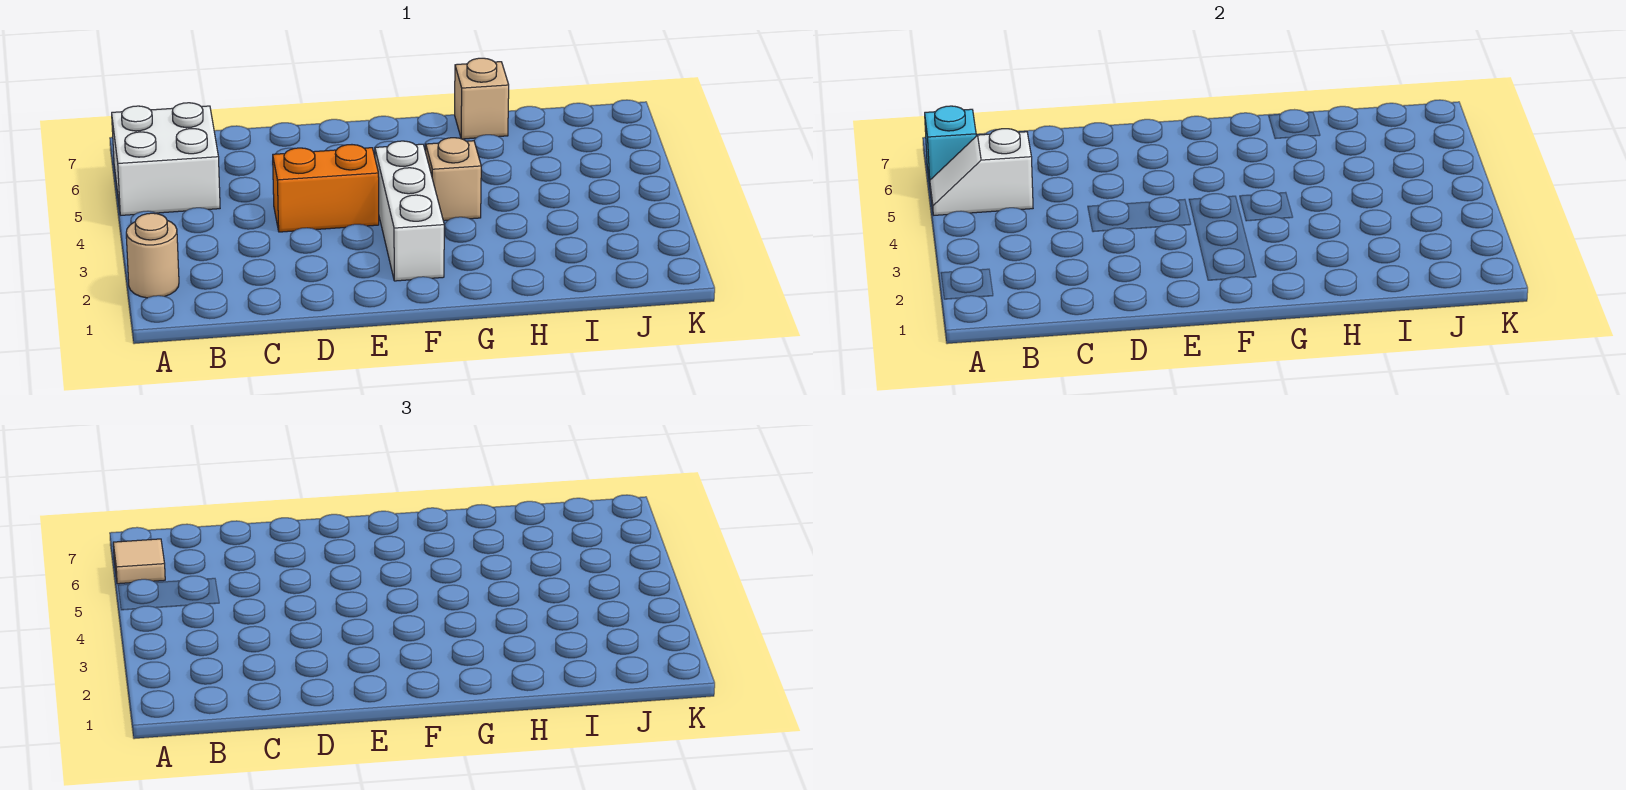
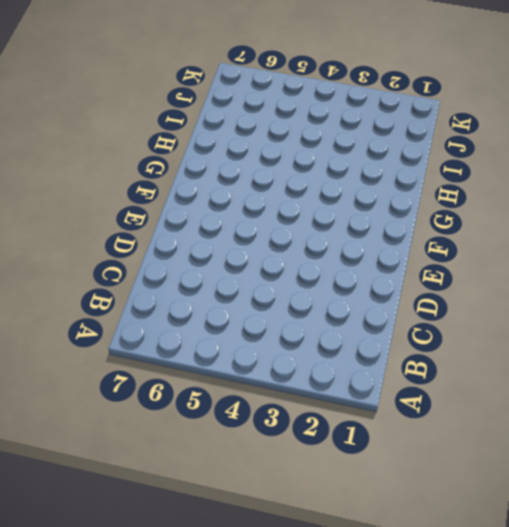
none -> tan round brick A2 level 1
none -> white brick A5:B6 level 1

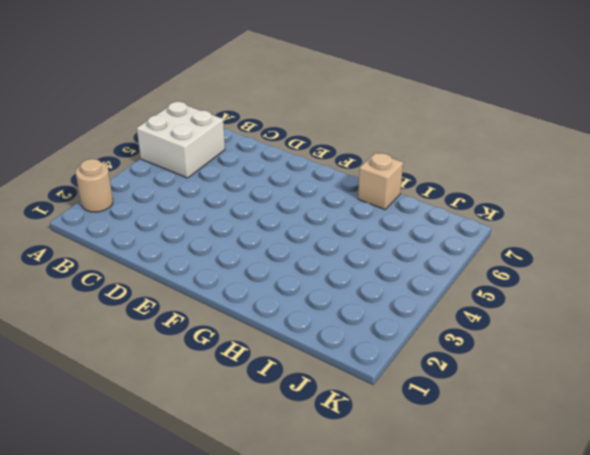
none -> orange brick D4:E4 level 1
none -> white brick F2:F4 level 1

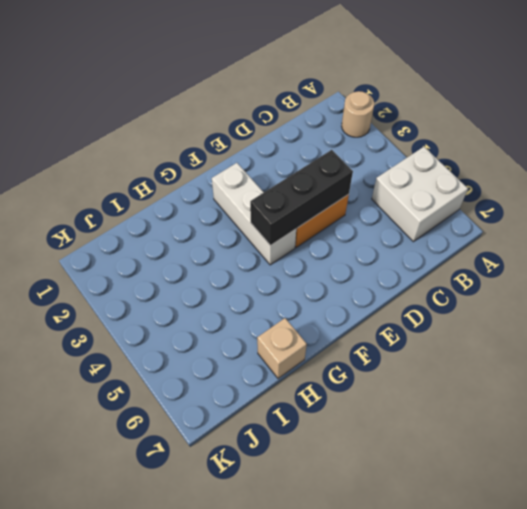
black brick D4:F4 level 2 -> none
none -> tan brick G4 level 1
none -> white slope A5:B5 level 2 top B

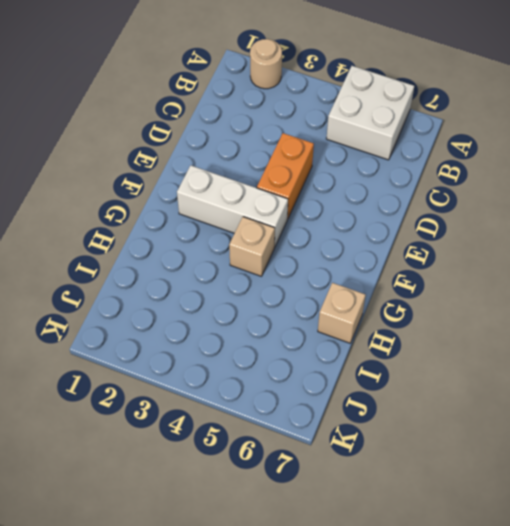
none -> white slope A5:B5 level 2 top B
none -> cyan brick A6 level 2

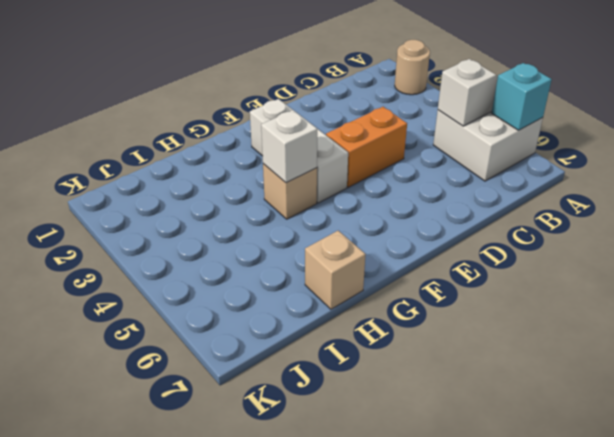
white brick G4 level 2 -> none
none -> tan tile A6 level 3

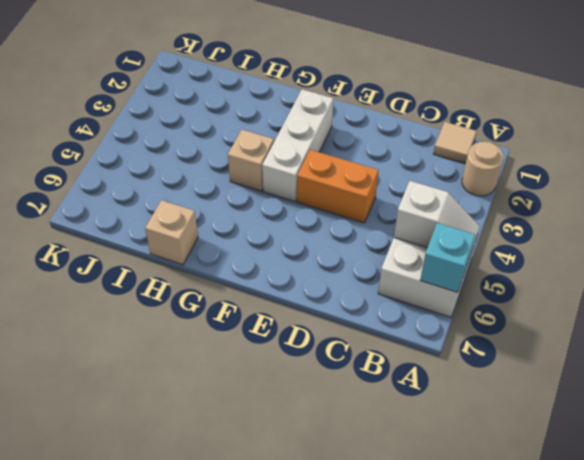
tan tile B1 level 1 -> tan tile A6 level 3

